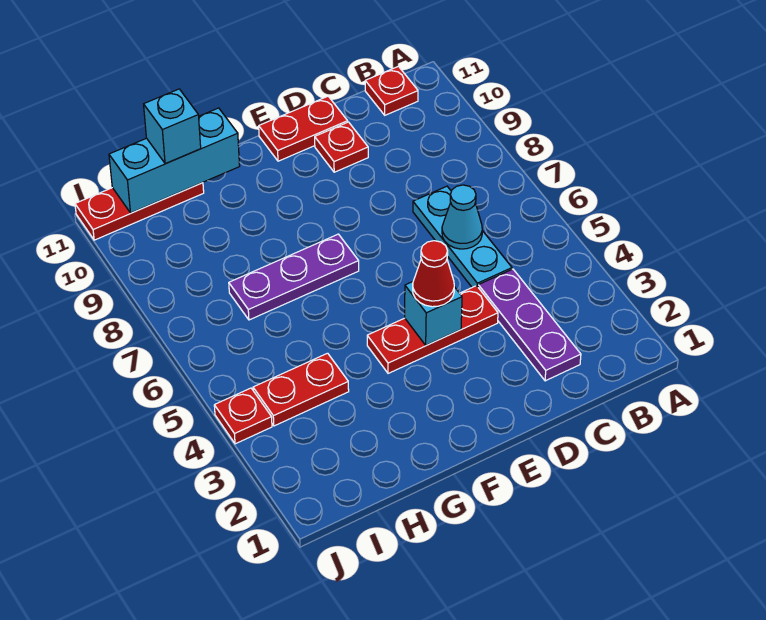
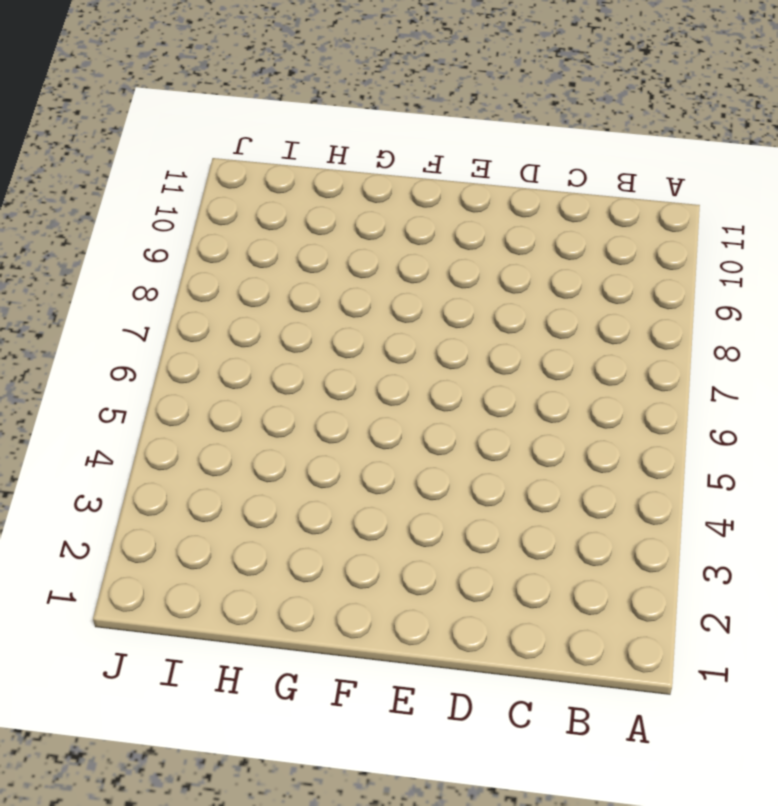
none -> red plate B11 level 1
none -> purple plate C2:C4 level 1
none -> cyan plate C5:C7 level 1

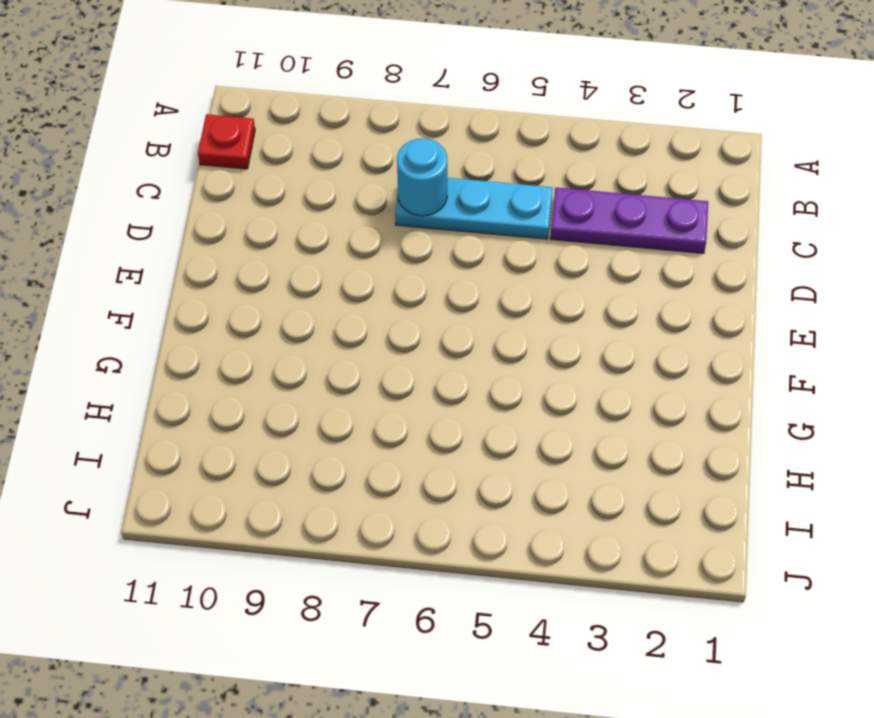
cyan round brick C7 level 2 -> none
none -> red plate D4:F4 level 1
none -> red plate D10 level 1
none -> red plate D11:E11 level 1

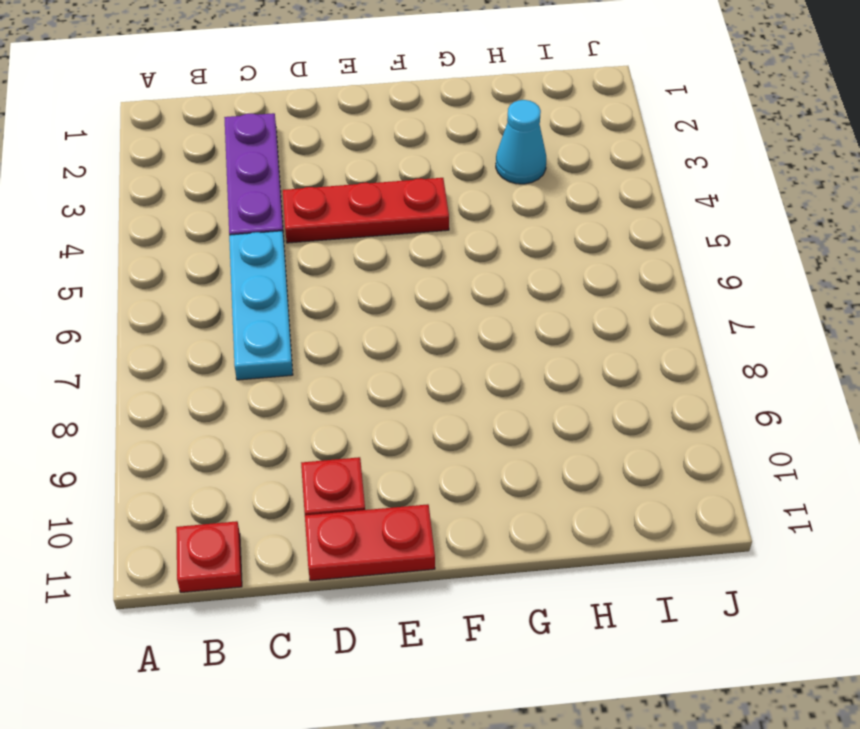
cyan cone H3 level 1 -> cyan cone C6 level 2
none -> purple plate F7:H7 level 1
none -> red plate H4:I4 level 1
none -> red plate H11:J11 level 1

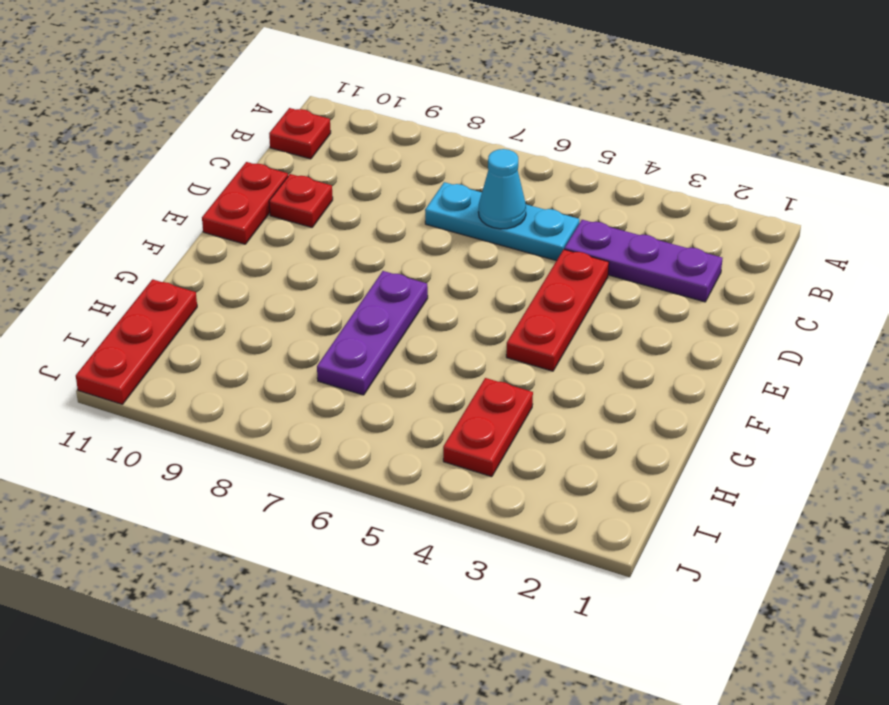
none -> red plate J4 level 1
none -> cyan brick E4 level 2
none -> cyan brick G11:I11 level 2

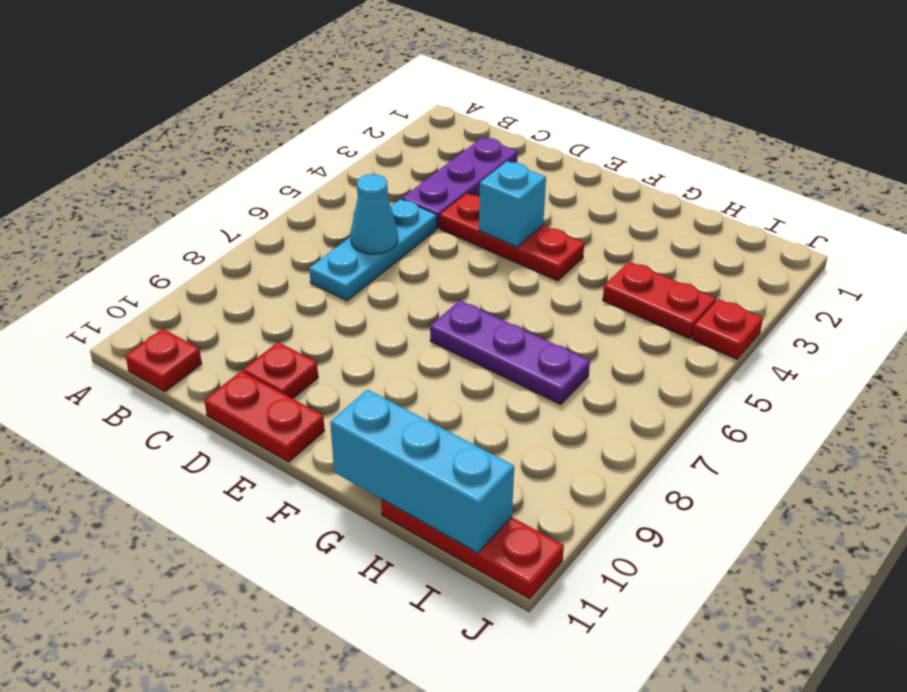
none -> red cone E4 level 3
none -> cyan brick H11 level 3

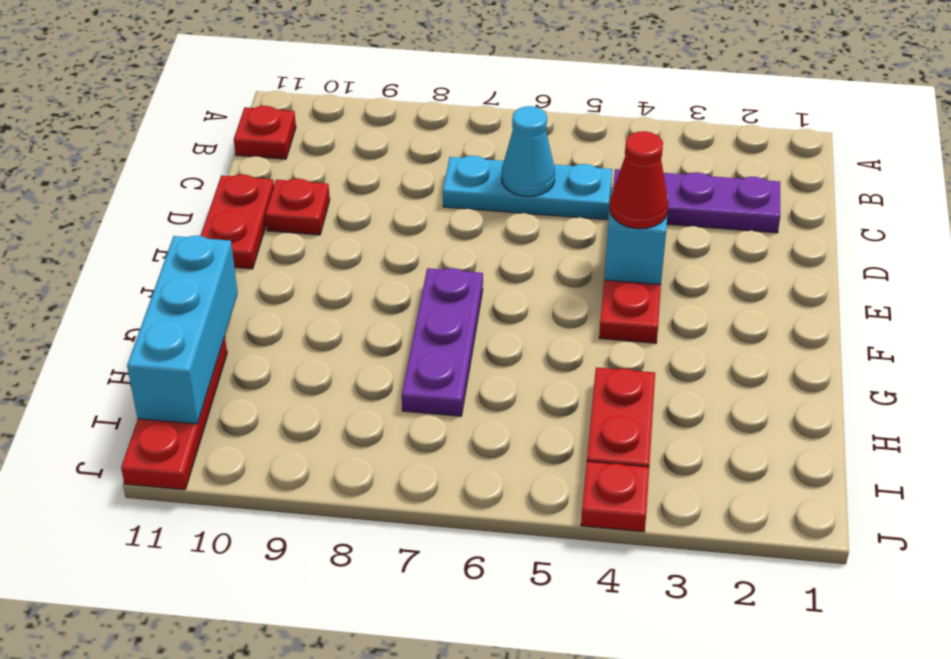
none -> cyan brick H11 level 3

